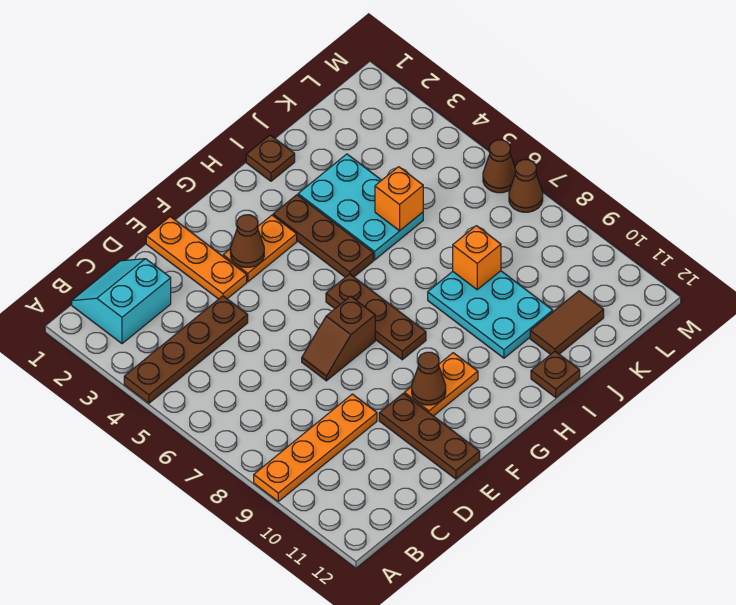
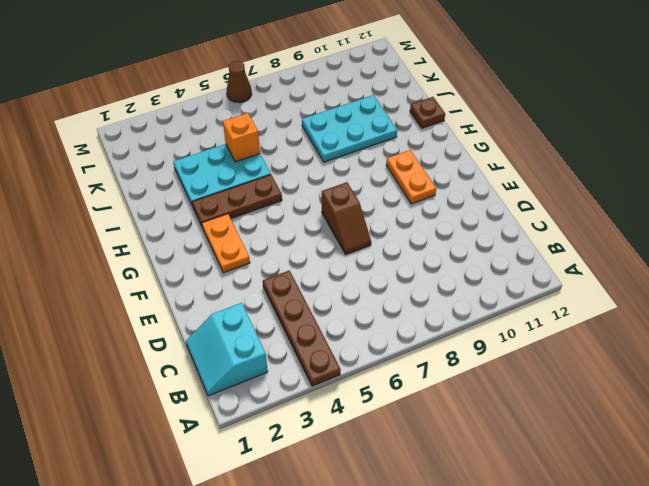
none -> orange plate A9:D9 level 1
none -> orange plate E1:E3 level 1
none -> brown plate E10:E12 level 1

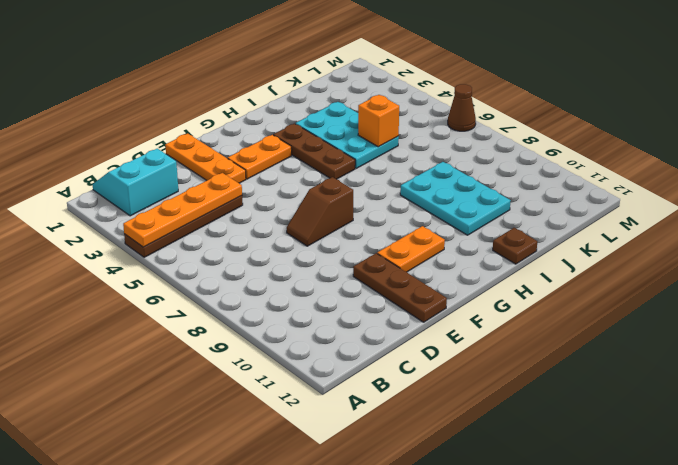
orange plate A4:D4 level 2 -> orange plate A9:D9 level 1
none -> brown plate G6:G8 level 1
none -> brown plate I1 level 1
none -> brown tile J11:K11 level 1

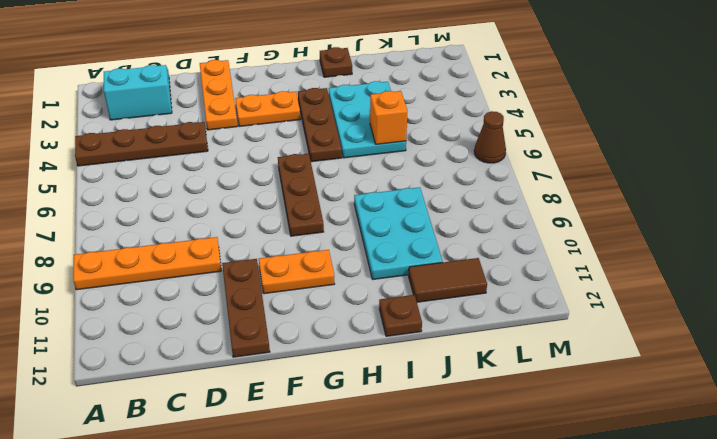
none -> brown slope E7:F7 level 1 top F
none -> brown cone M7 level 1
none -> brown cone F3 level 2

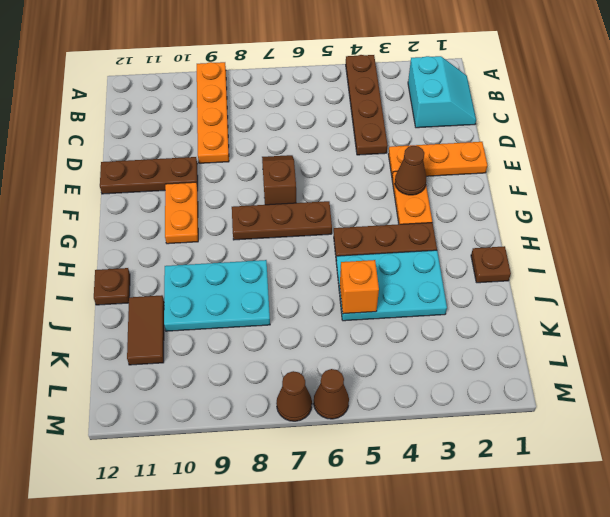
none -> brown cone F10 level 2
none -> orange brick J8 level 2

